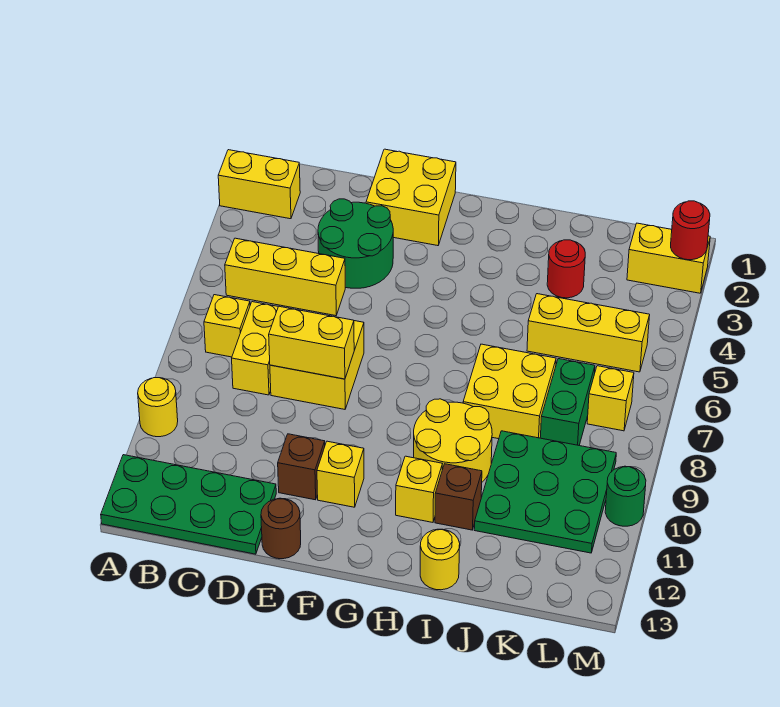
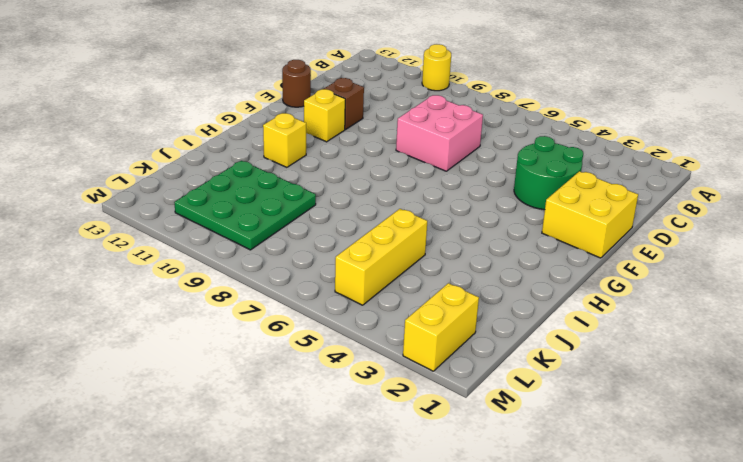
pink brick D7:E8 level 1 -> yellow brick D7:E8 level 1
none -> yellow brick A2:B2 level 1
none -> green plate A12:D13 level 1
none -> yellow brick B5:D5 level 1

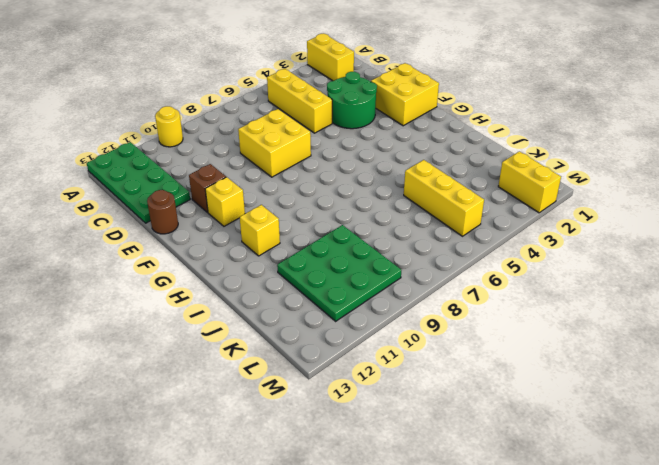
none -> yellow brick B7 level 1
none -> yellow brick C7:C8 level 1
none -> yellow round brick H9:I10 level 1

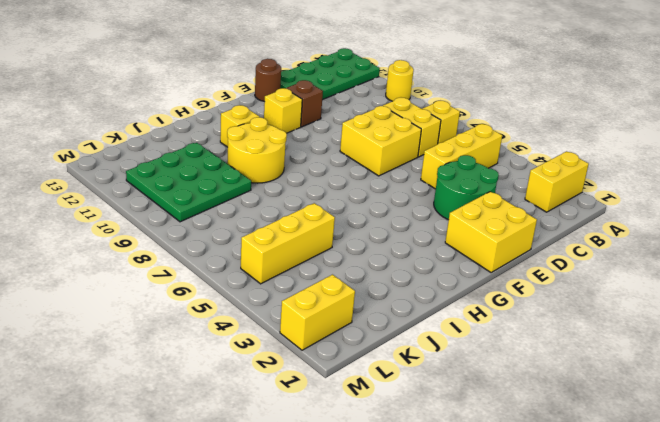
none -> yellow brick I7:J8 level 1
none -> brown brick I11 level 1
none -> yellow round brick I13 level 1

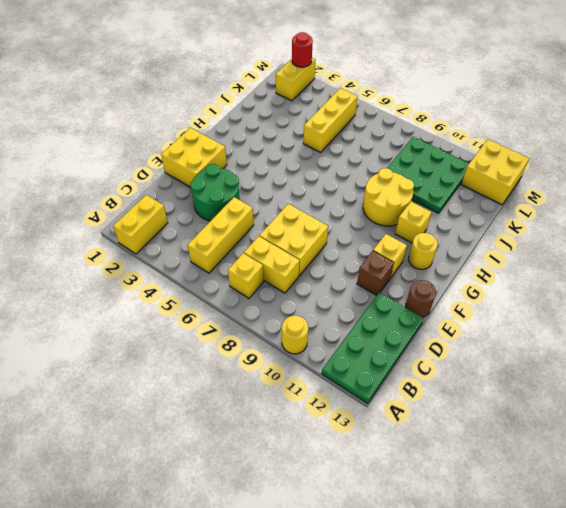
yellow round brick G12 level 1 -> yellow round brick I13 level 1
yellow brick L12:M13 level 1 -> yellow brick I7:J8 level 1
none -> brown brick I11 level 1
none -> red round brick J3 level 1
none -> green brick K7:K8 level 1

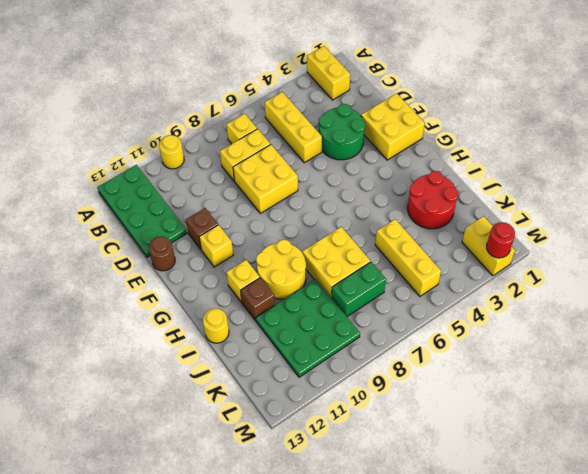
red round brick I2:J3 level 1 -> red round brick J3 level 1
none -> yellow brick L7 level 1
none -> green round brick M10 level 1
none -> yellow brick D8:E8 level 2

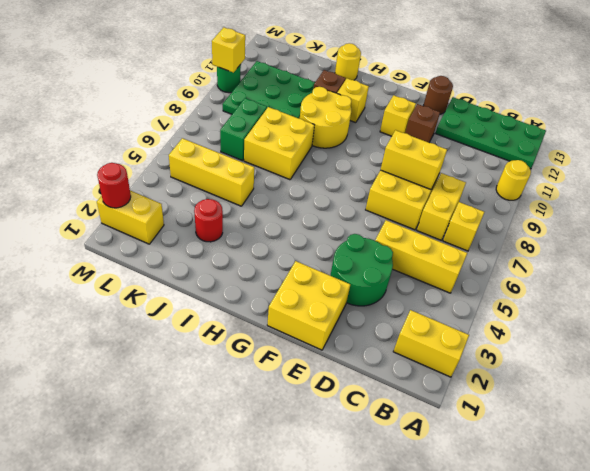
yellow brick M10 level 2 -> yellow brick L7 level 1

